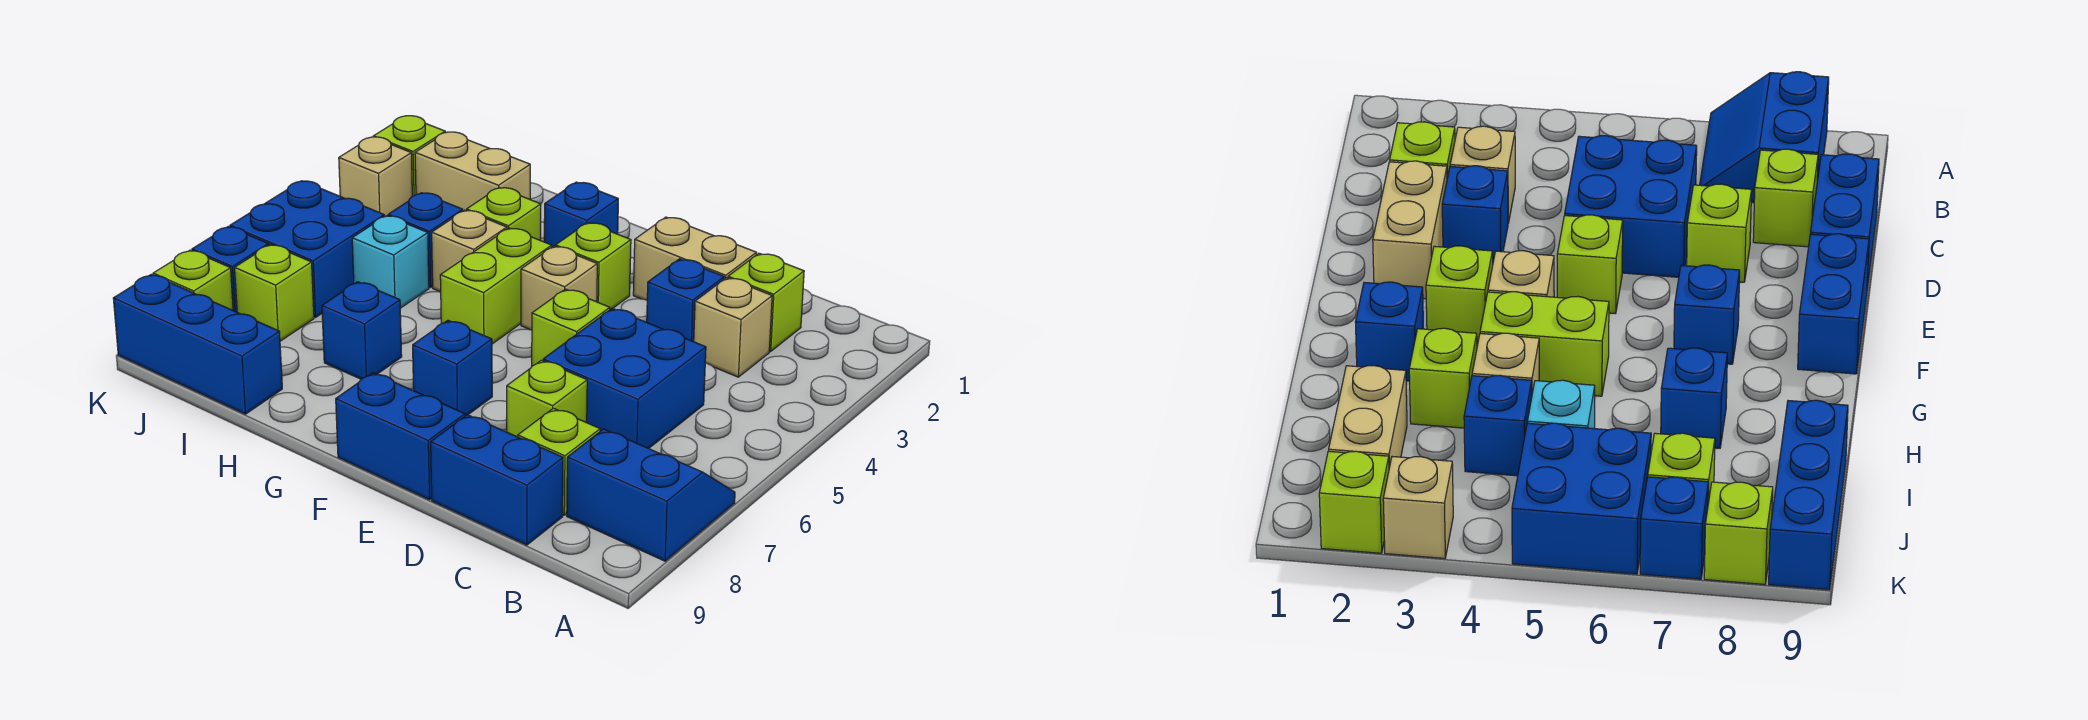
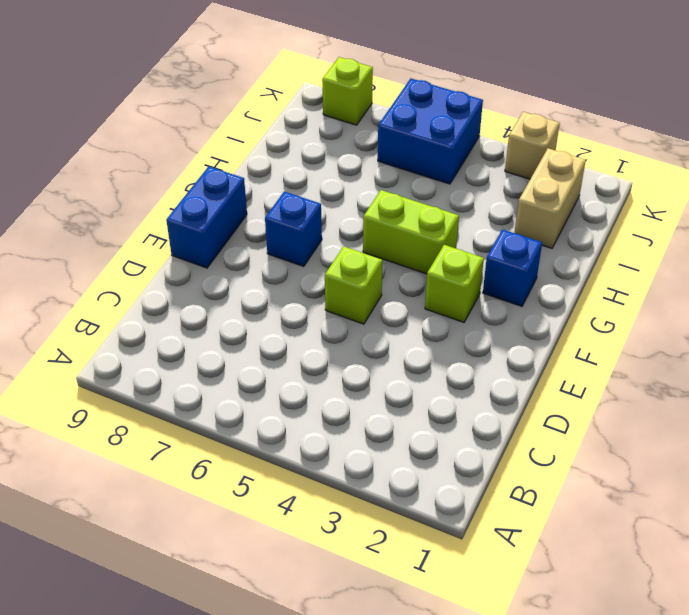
none -> blue slope A7:B8 level 1 top 8
none -> lime brick C2 level 1
none -> tan brick C3 level 1

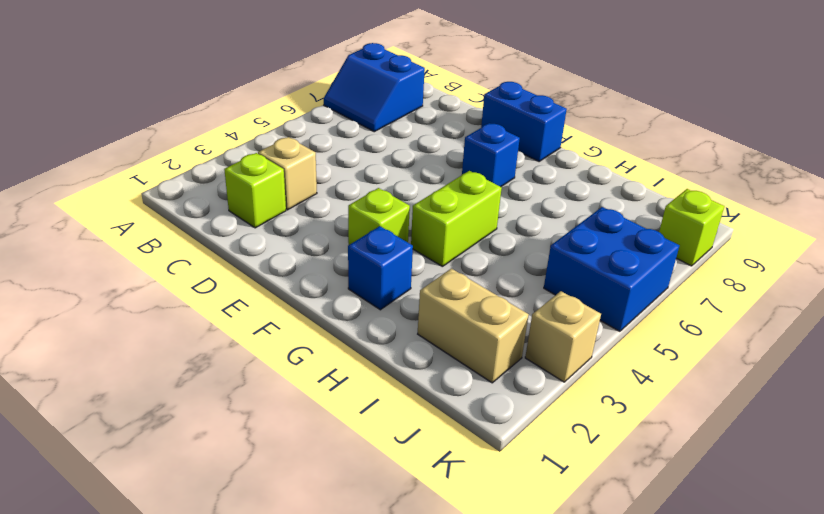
none -> blue brick C5:D6 level 1
none -> lime brick C8 level 1
none -> blue brick C9:D9 level 1

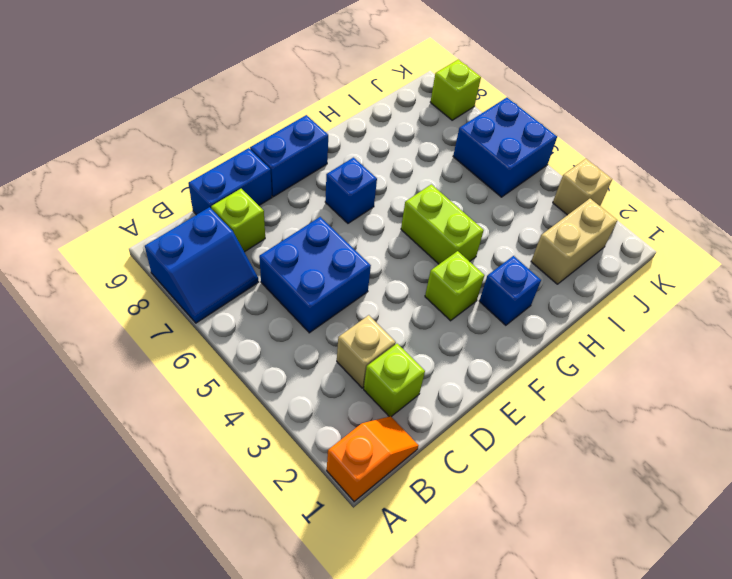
orange slope A1:B1 level 1 top A -> none
none -> tan brick D2:E2 level 1
none -> blue brick D3 level 1
none -> lime brick D7 level 1

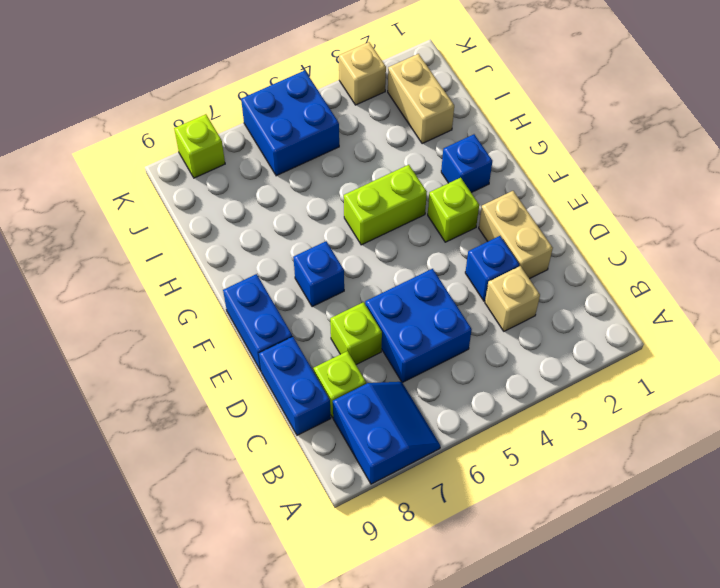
none -> lime brick C2 level 1
none -> lime brick E5 level 1
none -> tan brick F4 level 1

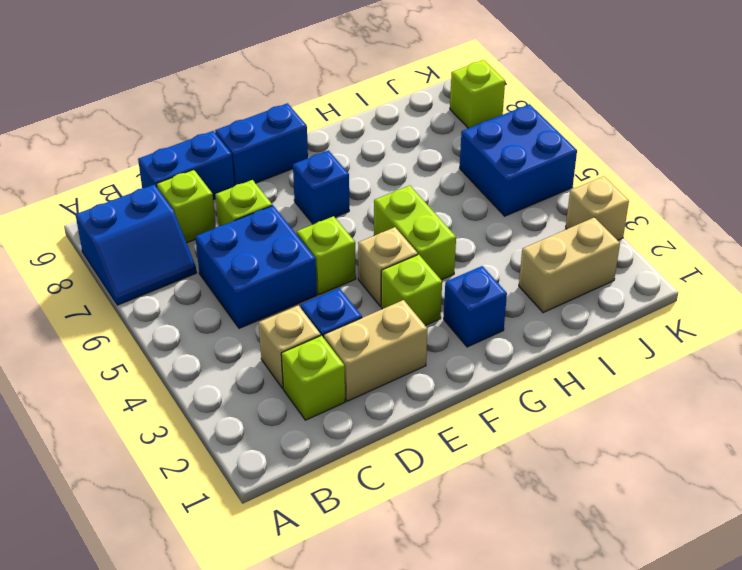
none -> lime brick H3 level 1
none -> tan brick H4 level 1
none -> blue brick H7 level 1

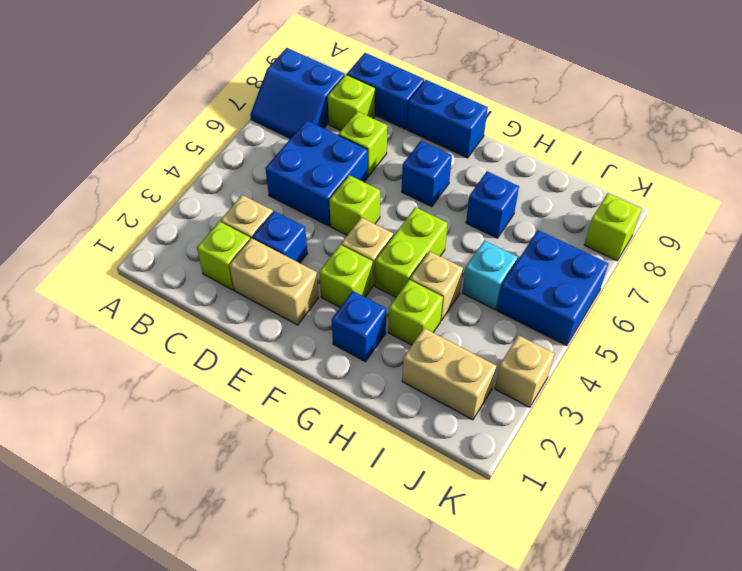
none -> blue brick I4 level 1
none -> blue brick I9:K9 level 1
none -> lime brick J7 level 1

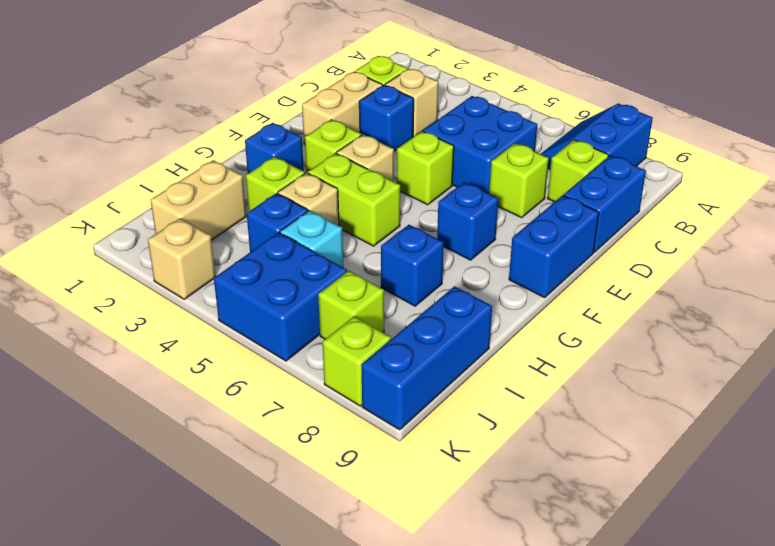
none -> lime brick K2 level 1
none -> blue brick K7 level 1

